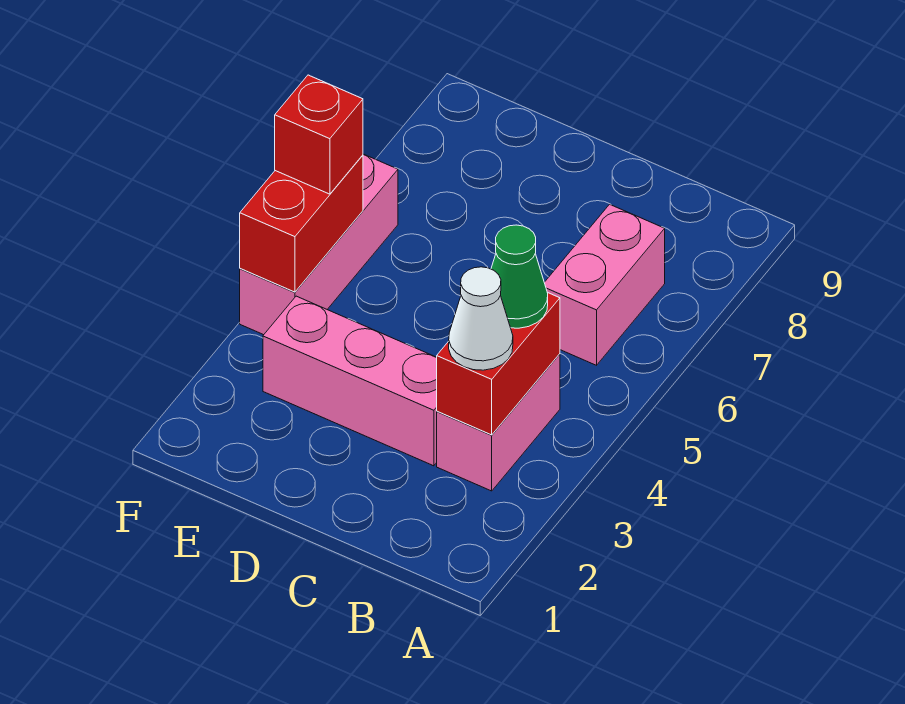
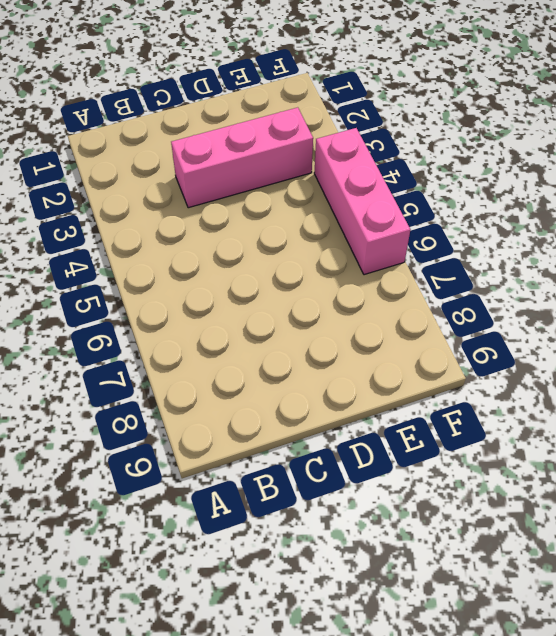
none -> pink brick B3:B4 level 1
none -> pink brick B6:B7 level 1

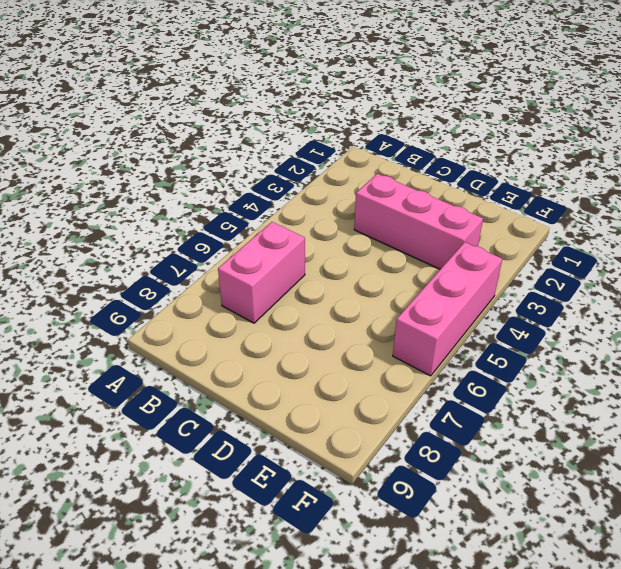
none -> pink brick B3:B4 level 1
none -> red brick B3:B4 level 2

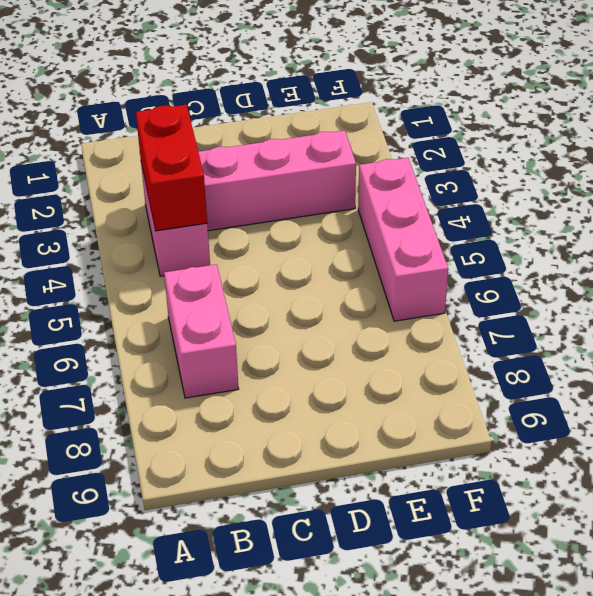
none -> red brick F4:F5 level 2
none -> white cone B3 level 3

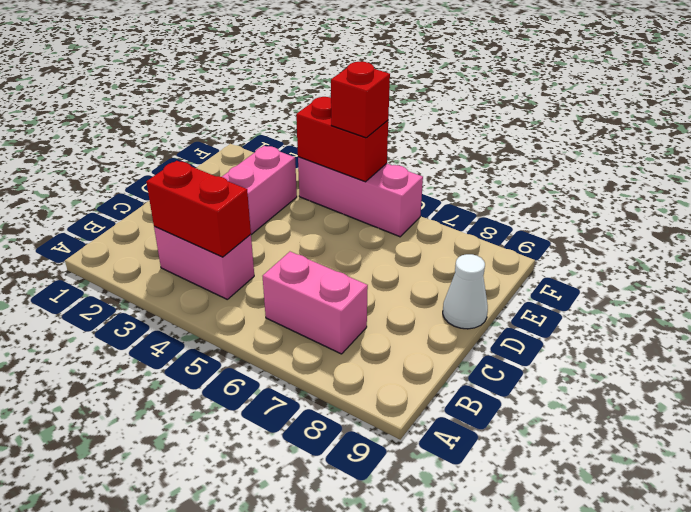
white cone D9 level 1 -> white cone B3 level 3
none -> green cone B4 level 3

